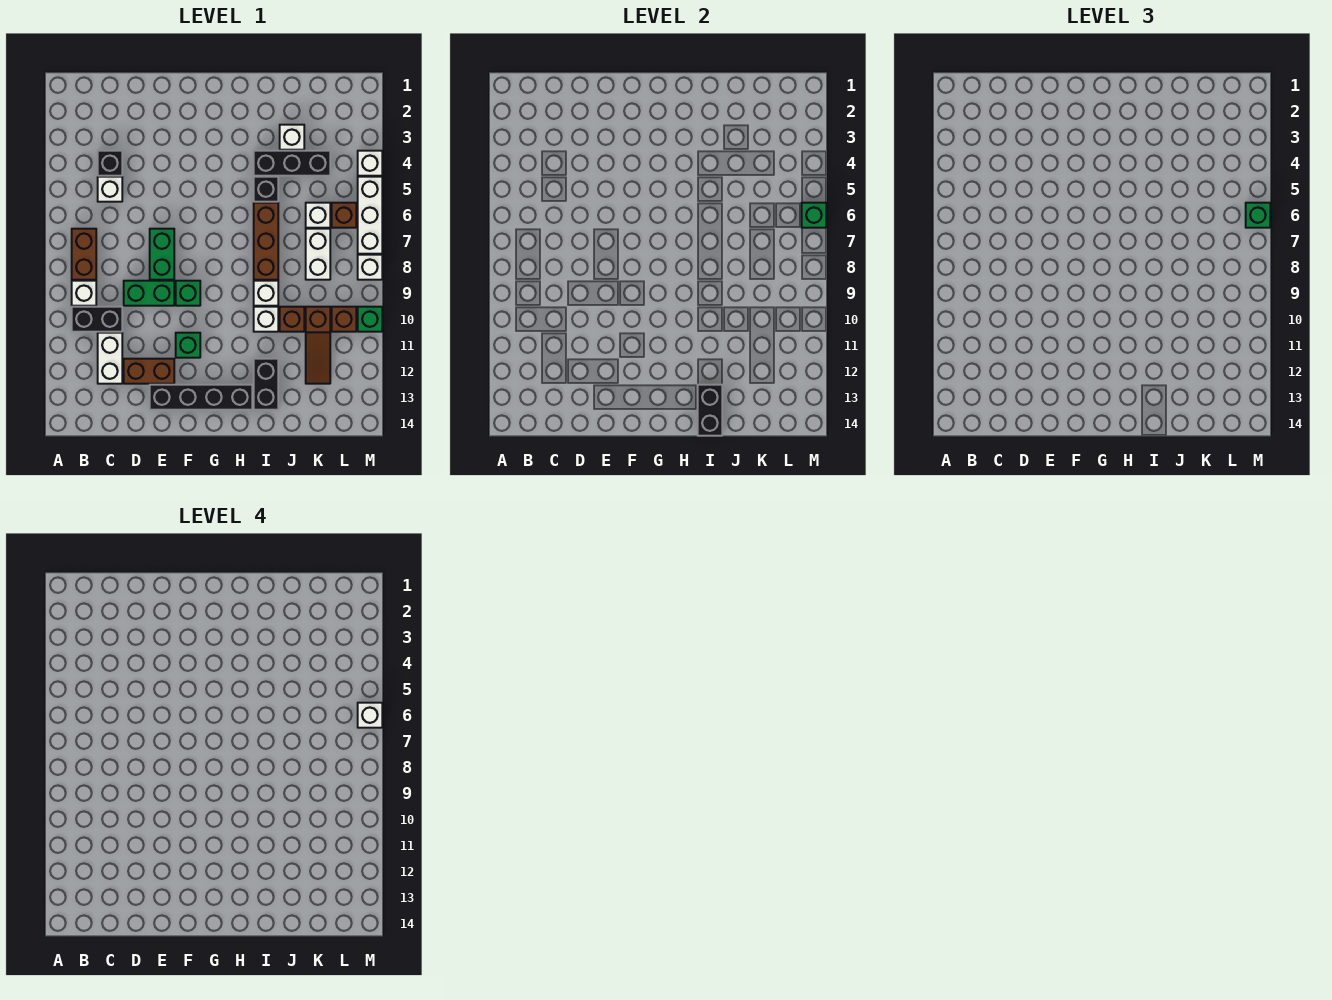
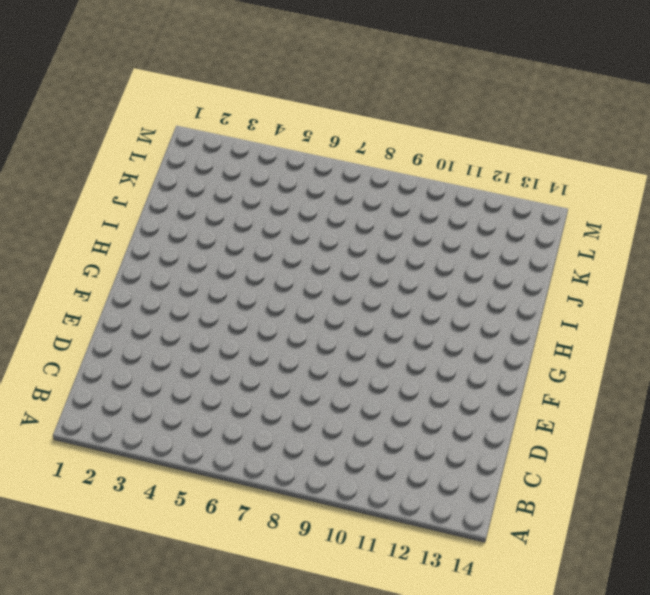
none -> brown brick B7:B8 level 1
none -> white brick B9 level 1
none -> black brick B10:C10 level 1
none -> black brick C4 level 1

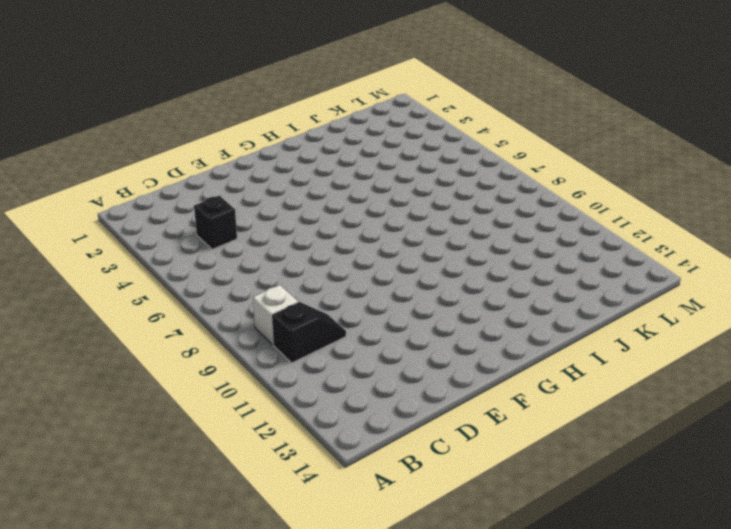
black slope B10:C10 level 1 top B -> black brick B10:C10 level 1
none -> brown brick B7:B8 level 1
none -> white brick C5 level 1
none -> white brick C11:C12 level 1
none -> green brick D9:E9 level 1

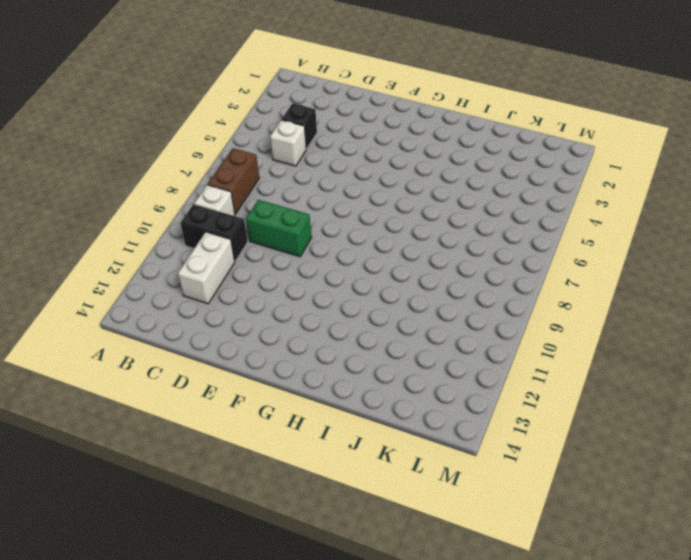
none -> brown brick D12:E12 level 1
none -> green brick E7:E8 level 1
none -> black brick E13:H13 level 1
none -> green brick F9 level 1

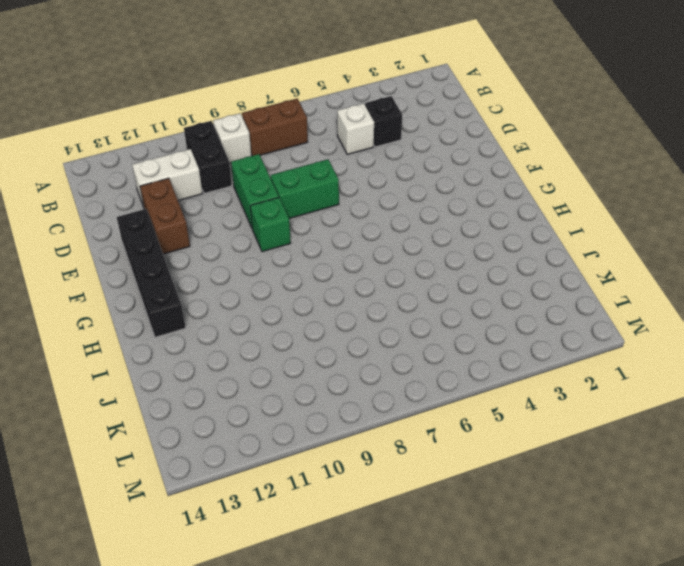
none -> green brick F11 level 1
none -> black brick I4:K4 level 1
none -> black brick I5 level 1
none -> brown brick I6:I8 level 1

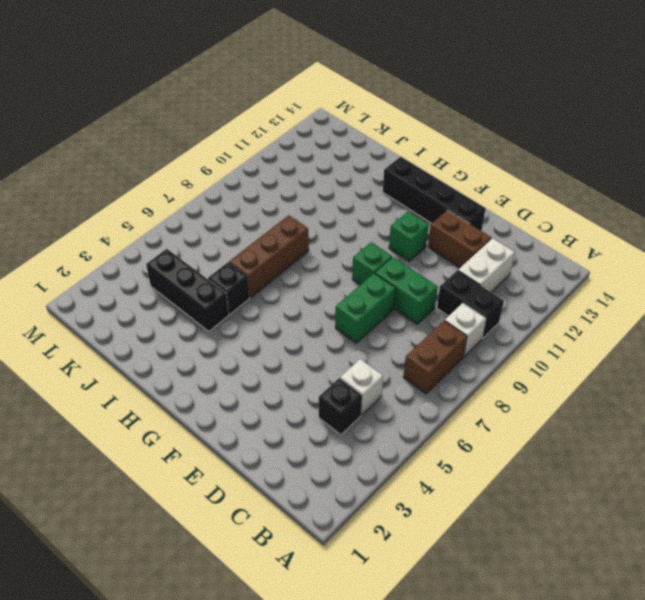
none -> white brick I9 level 1
none -> white brick I10 level 1
none -> black brick I12:I13 level 1
none -> white brick J3 level 1

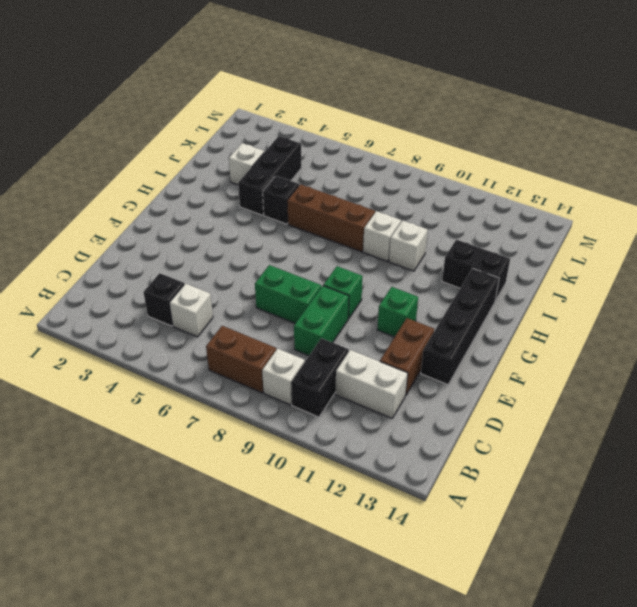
none -> brown brick J10 level 1
none -> white brick K6 level 1
none -> white brick K7:K8 level 1
none -> brown slope K10:K12 level 1 top 10

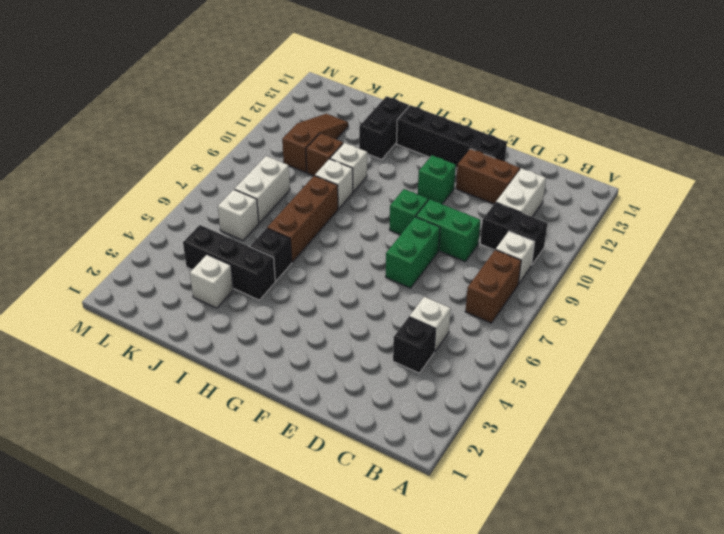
none -> brown brick L6 level 1
none -> brown brick L10 level 1
none -> white brick M4 level 1
none -> white brick M5:M7 level 1

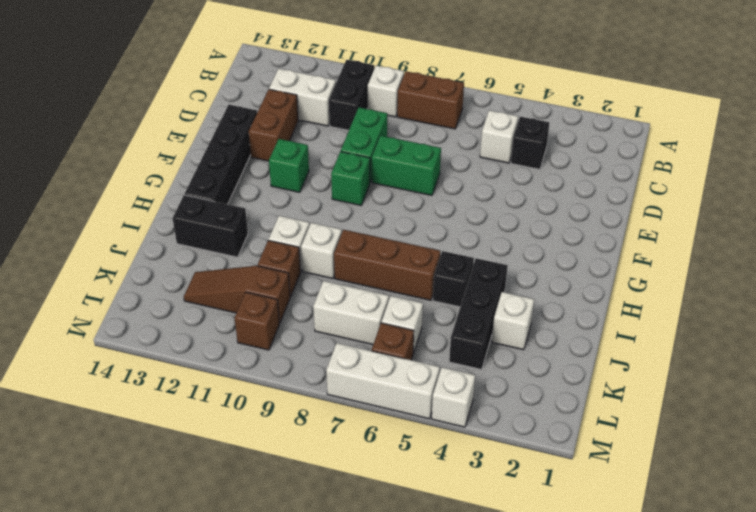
none -> white brick M8 level 1
none -> green brick M10 level 1
none -> black brick I13:I14 level 2
none -> green brick M6 level 2

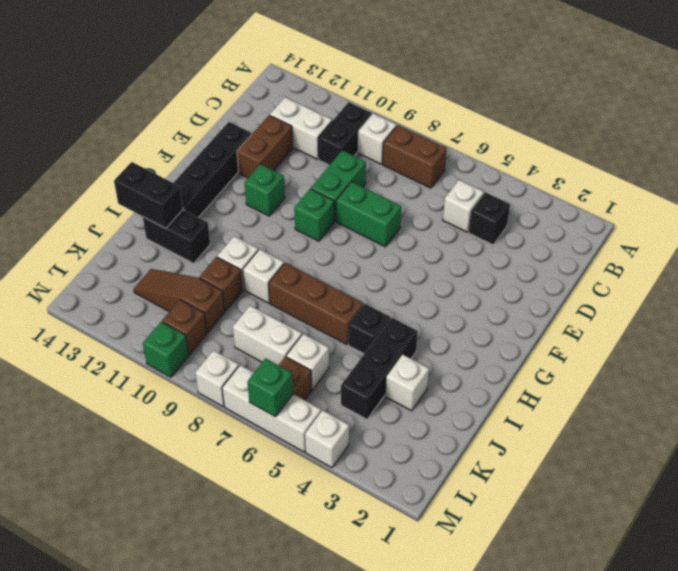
none -> green brick M6 level 3
none -> white brick M6 level 4

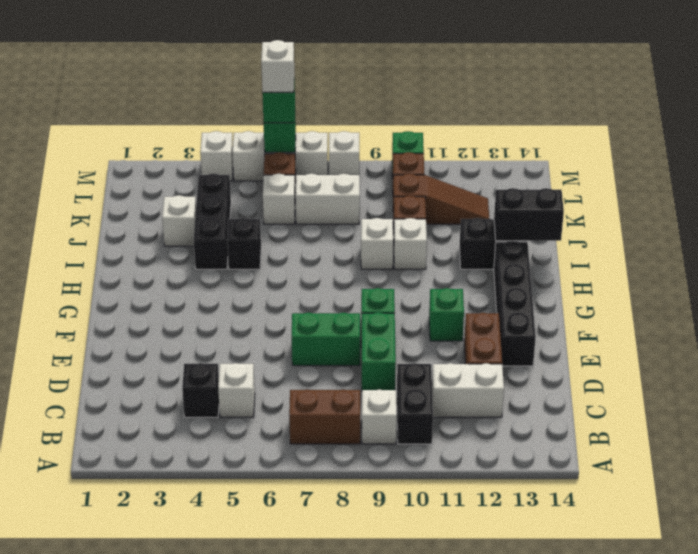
none -> brown brick I6:I8 level 1

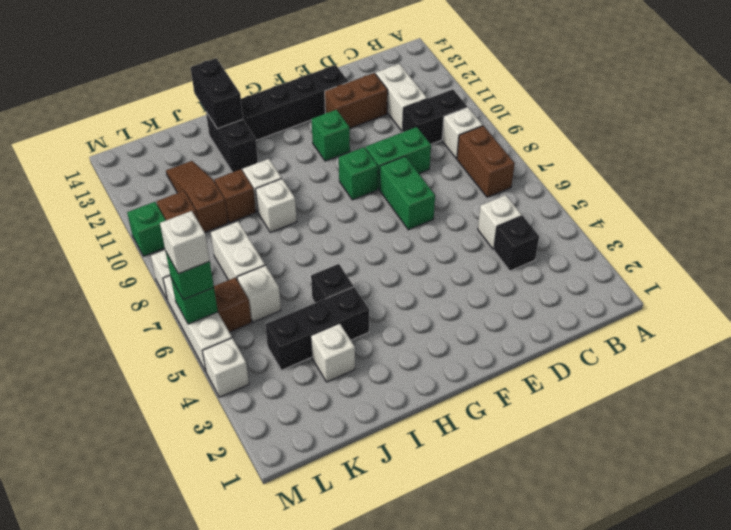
none -> brown brick I6:I8 level 1

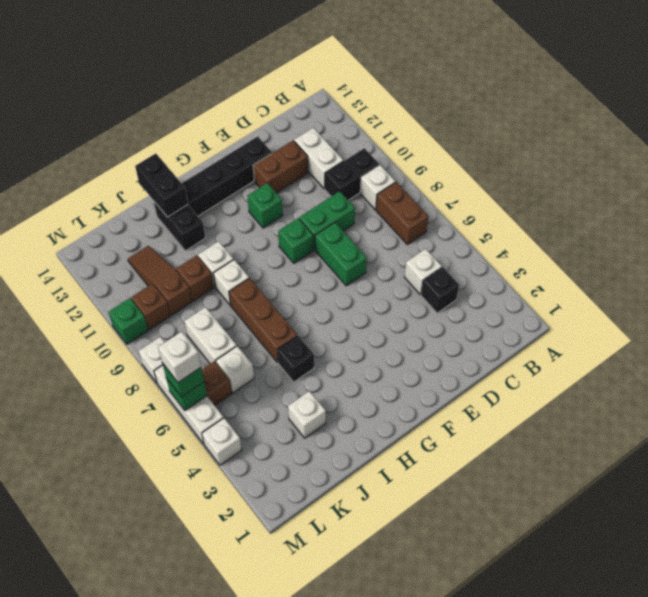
none -> black brick I4:K4 level 1

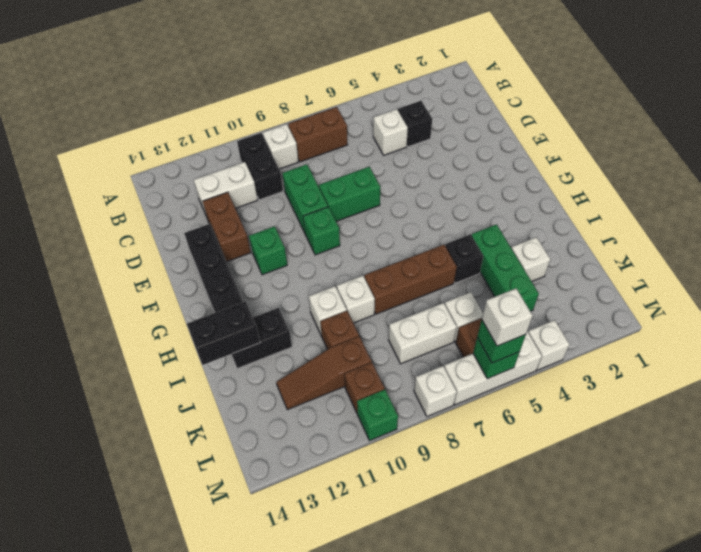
green brick I4:K4 level 1 -> black brick I4:K4 level 1

